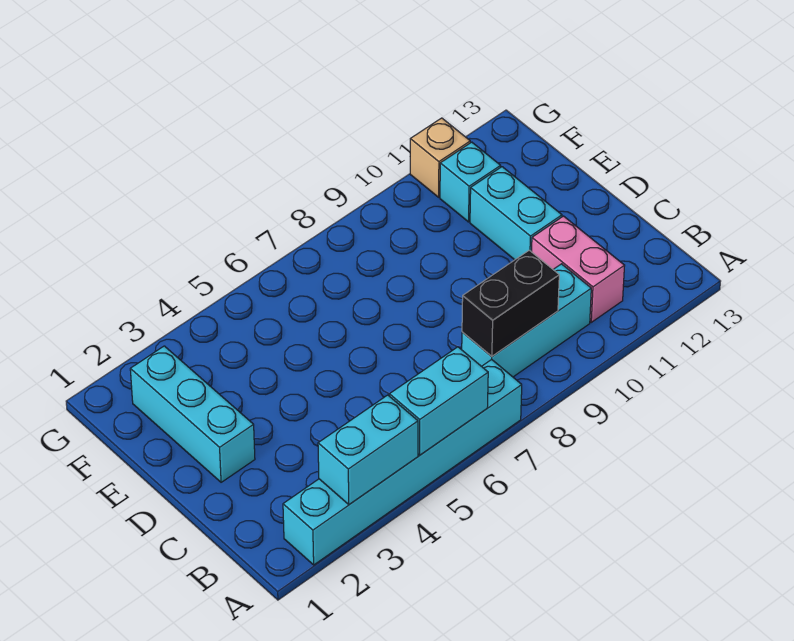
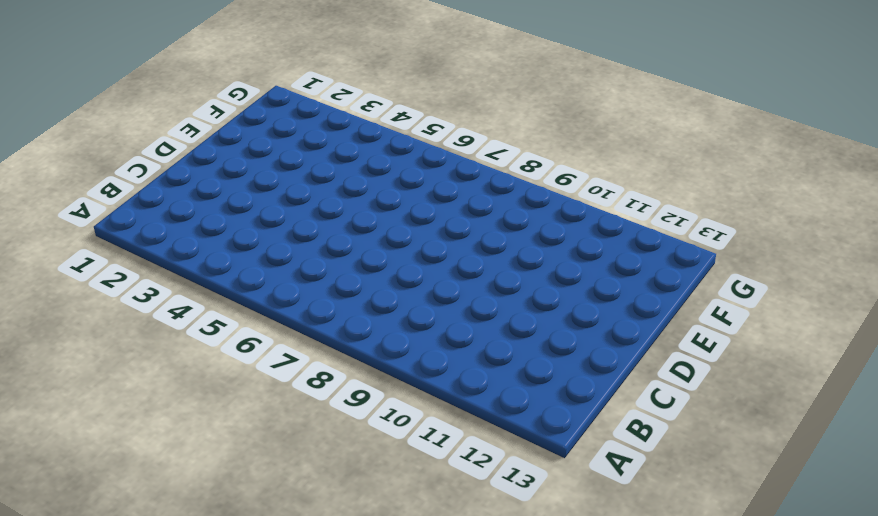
none -> cyan brick A2:A7 level 1
none -> cyan brick B8:B10 level 1

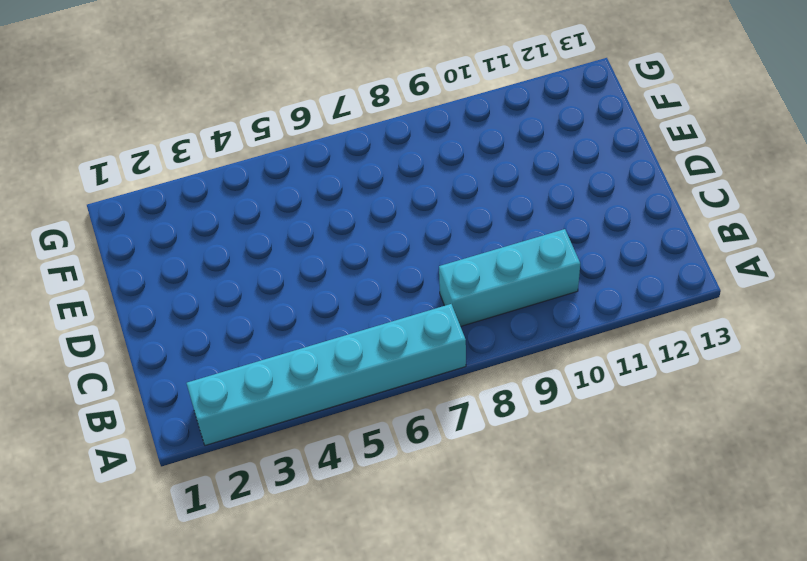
none -> pink brick B11:C11 level 1
none -> cyan brick D2:F2 level 1

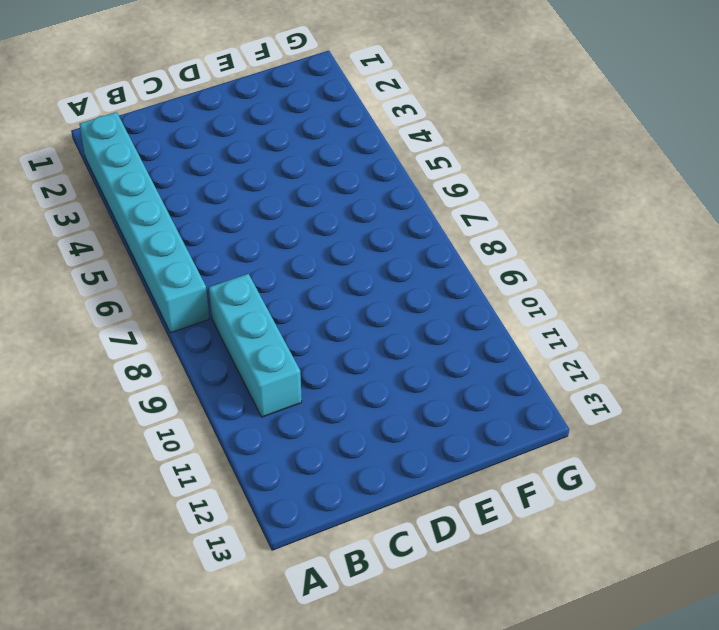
none -> pink brick B11:C11 level 1
none -> cyan brick D2:F2 level 1

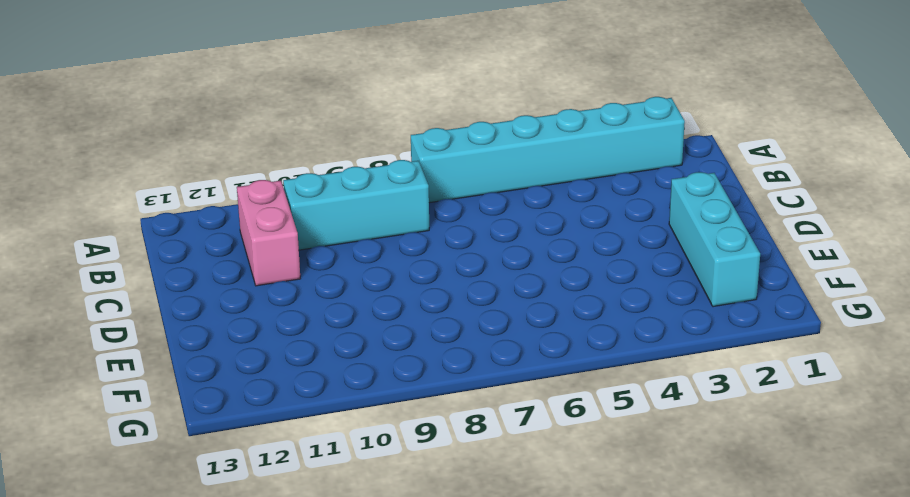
none -> cyan brick D11:E11 level 1
none -> cyan brick F11 level 1

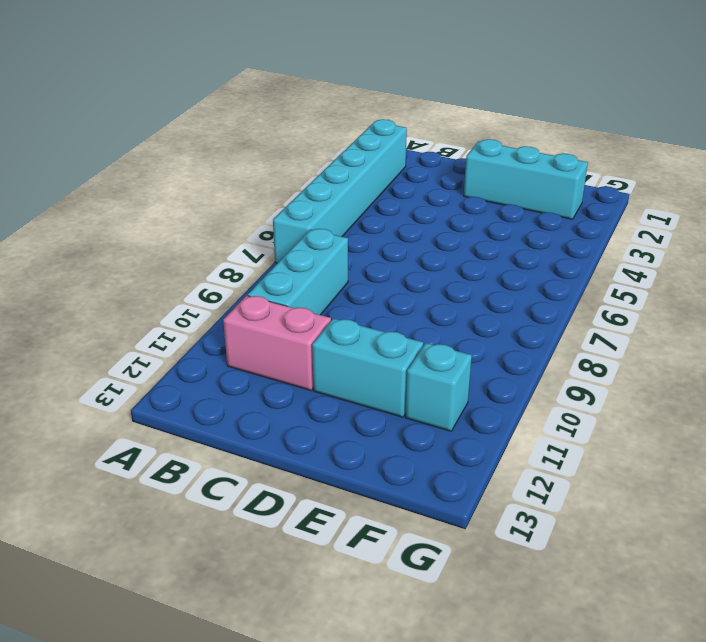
none -> tan brick G11 level 1
none -> cyan brick A3:A4 level 2

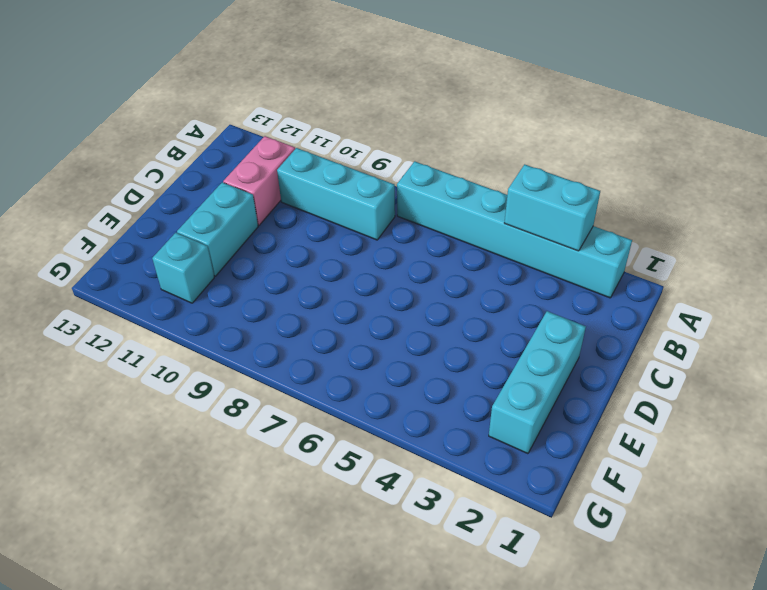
none -> tan brick G11 level 1
none -> cyan brick A5:A6 level 2

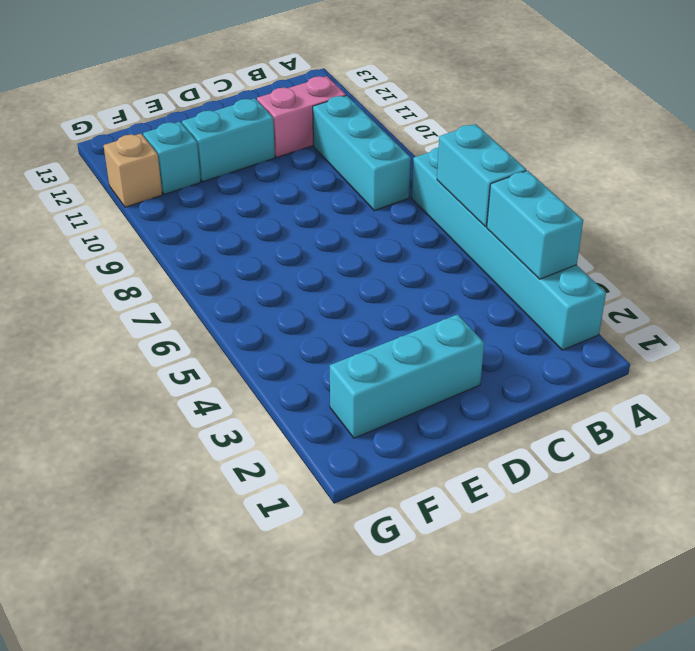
none -> black brick B8:B9 level 2

